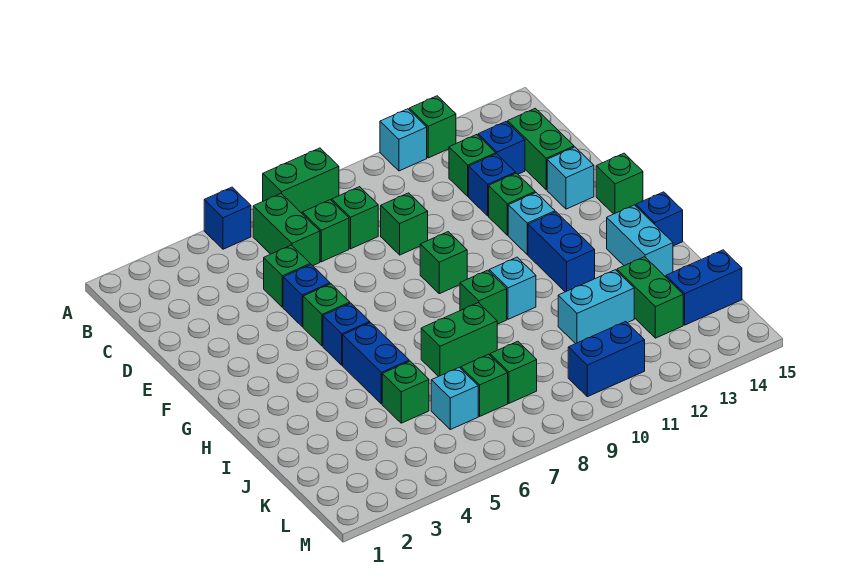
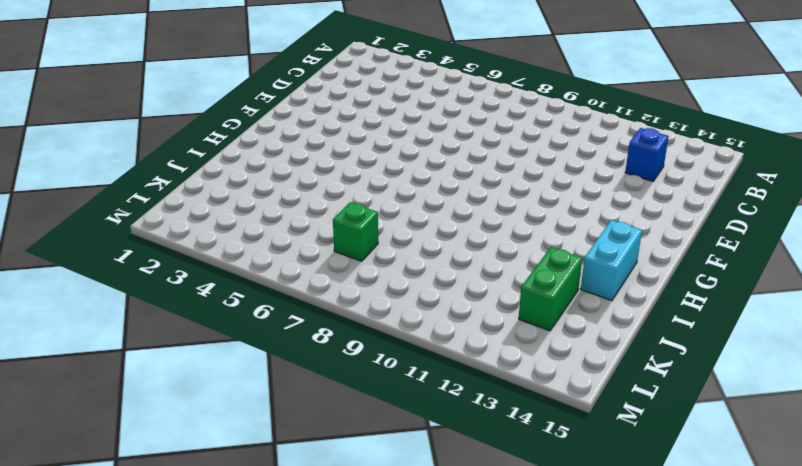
none -> blue brick A5 level 1
none -> green brick A7:A8 level 1
none -> cyan brick A11 level 1
none -> green brick A12 level 1

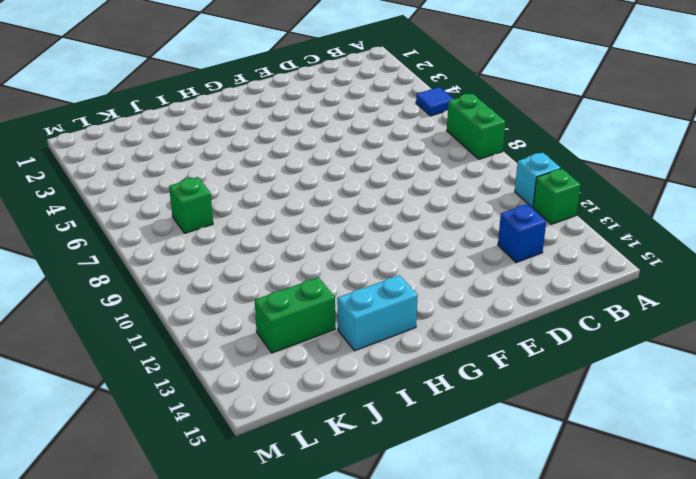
blue tile A5 level 1 -> blue brick A5 level 1
none -> green brick B6:C6 level 1
none -> green brick C7 level 1
none -> green brick C8 level 1
none -> green brick C12 level 1

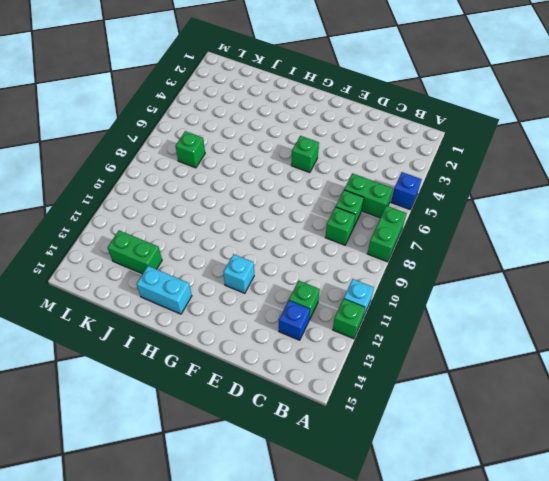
none -> green brick C14:D14 level 1
none -> green brick D5 level 1
none -> green brick D9 level 1
none -> blue brick D12 level 1

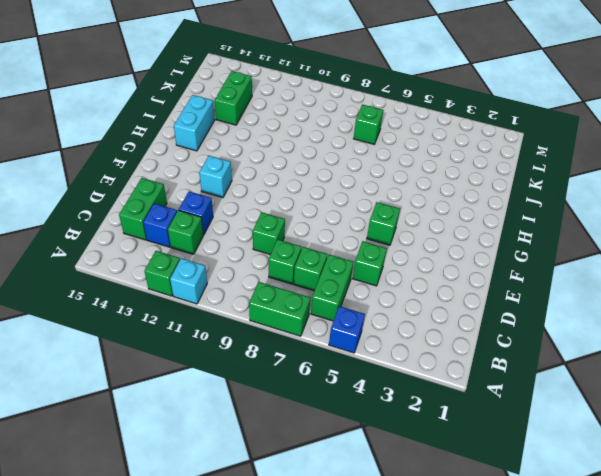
none -> blue brick E5 level 1
none -> green brick E12 level 1
none -> cyan brick E14 level 1
none -> green brick F9 level 1

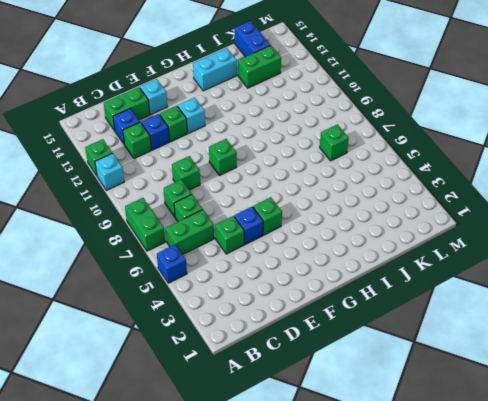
none -> green brick F15 level 1
none -> blue brick G5 level 1
none -> blue brick G12:H12 level 1
none -> blue brick H5:I5 level 1

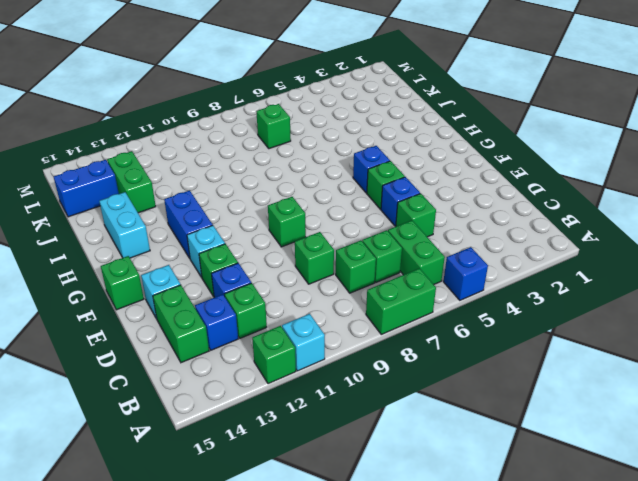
none -> blue brick H5:I5 level 1
none -> green brick H9 level 1
none -> cyan brick H10 level 1
none -> blue brick H15 level 1

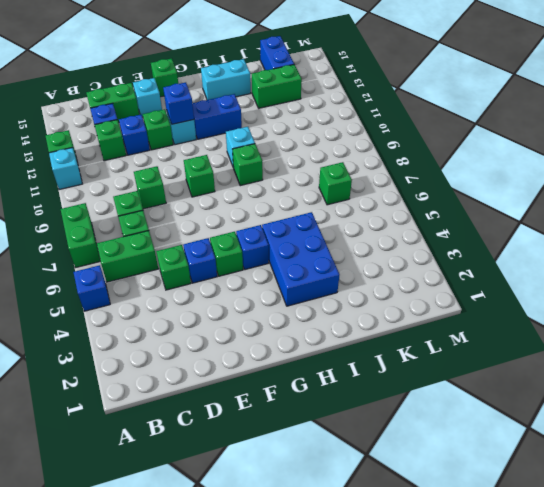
blue brick F12 level 2 -> blue brick H15 level 1
blue brick H3:I5 level 1 -> blue brick H5:I5 level 1
none -> green brick I7:I8 level 1
none -> green brick J5 level 1
none -> cyan brick J11:J12 level 1
none -> cyan brick K6 level 1

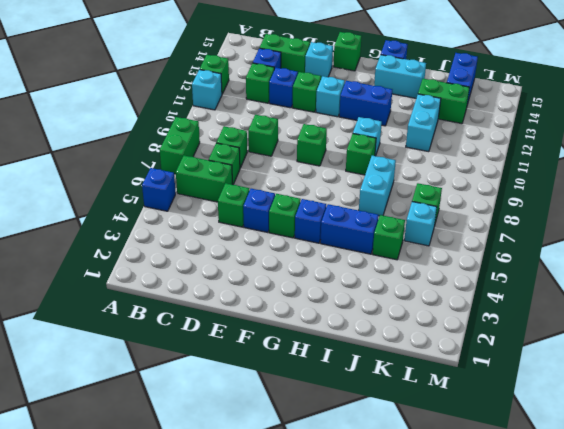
cyan brick I7:I8 level 1 -> green brick I7:I8 level 1
none -> green brick K8 level 1
none -> blue brick L10:L11 level 1

